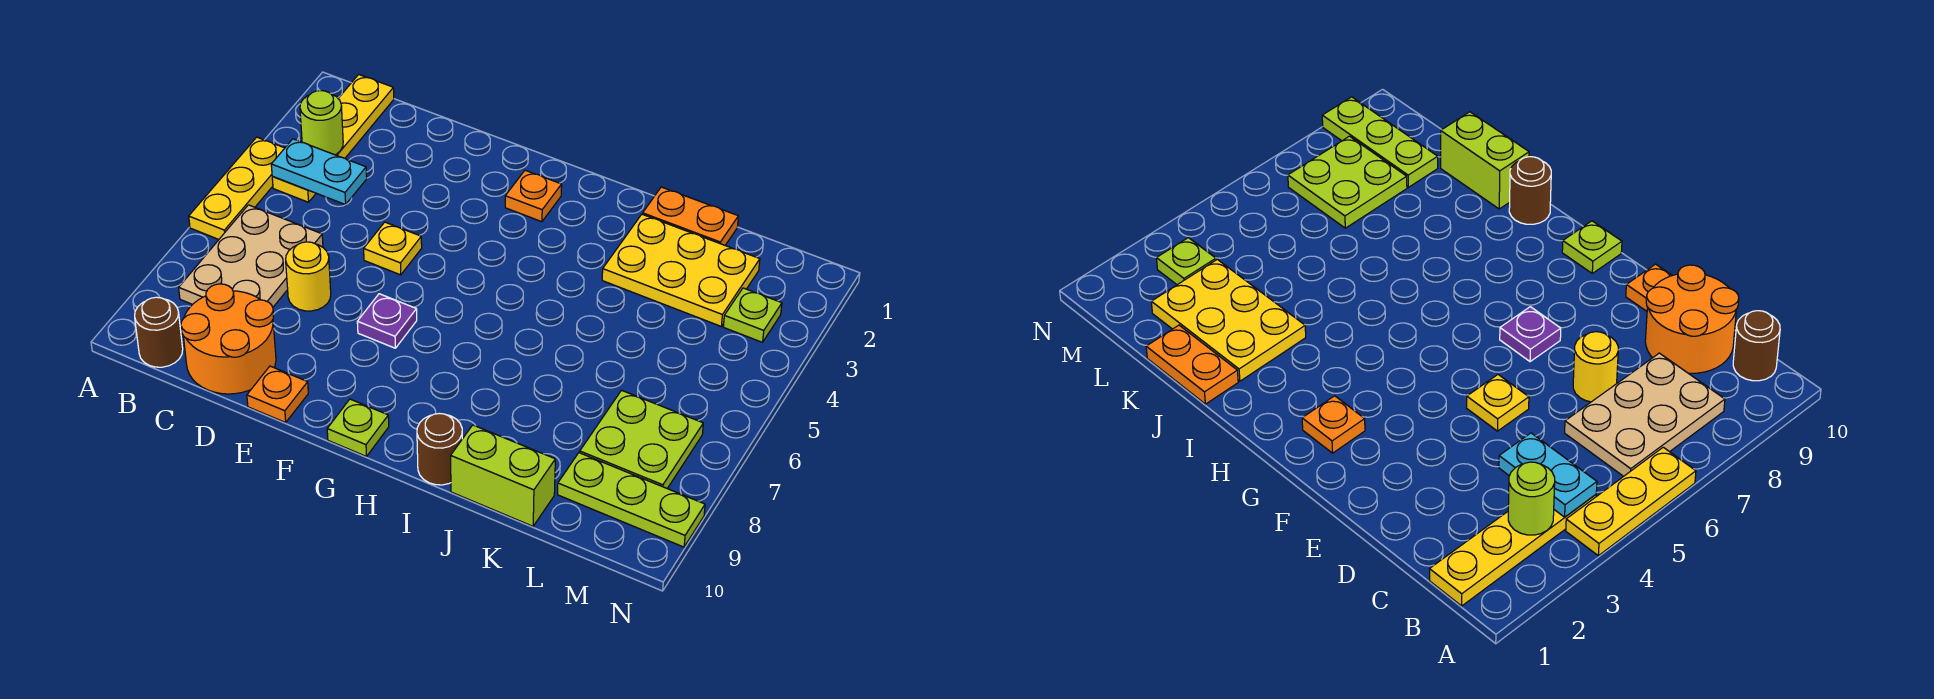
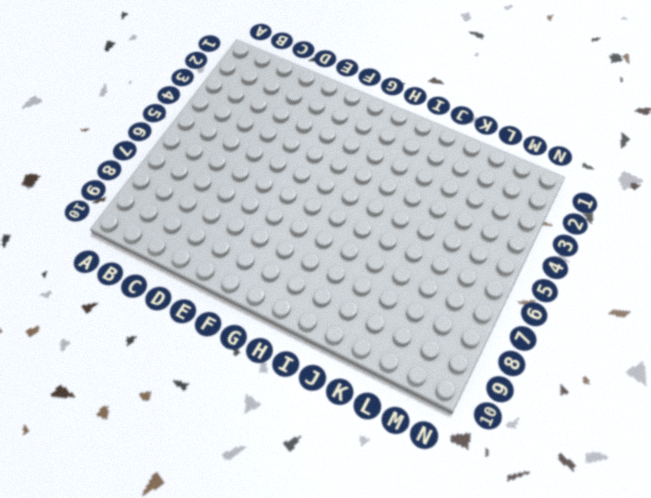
none -> yellow plate A4:A6 level 1
none -> yellow plate B1:B4 level 1
none -> tan plate B6:C8 level 1

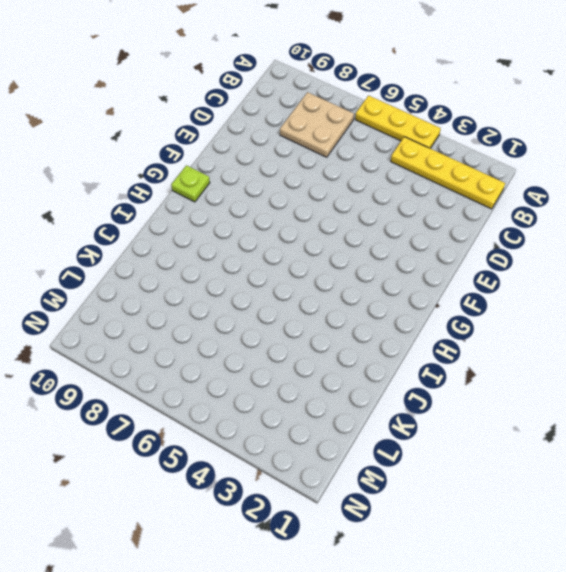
tan plate B7:C8 level 1 -> tan plate B6:C8 level 1
none -> brown round brick B10 level 1
none -> orange round brick C9:D10 level 1
none -> yellow round brick D7 level 1

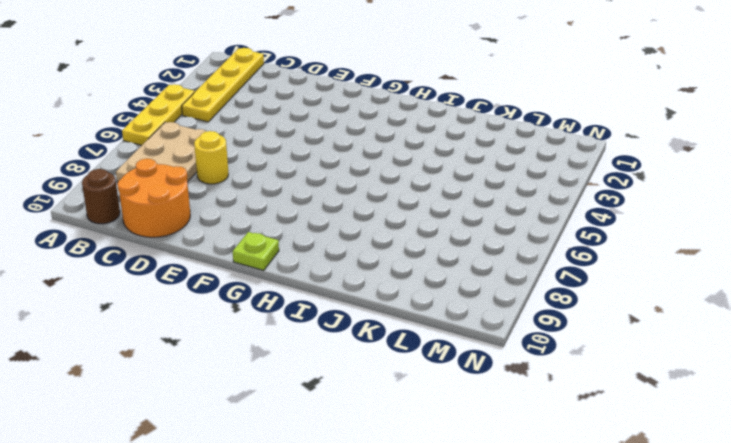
none -> yellow plate E5 level 1
none -> orange plate E10 level 1
none -> purple plate F7 level 1

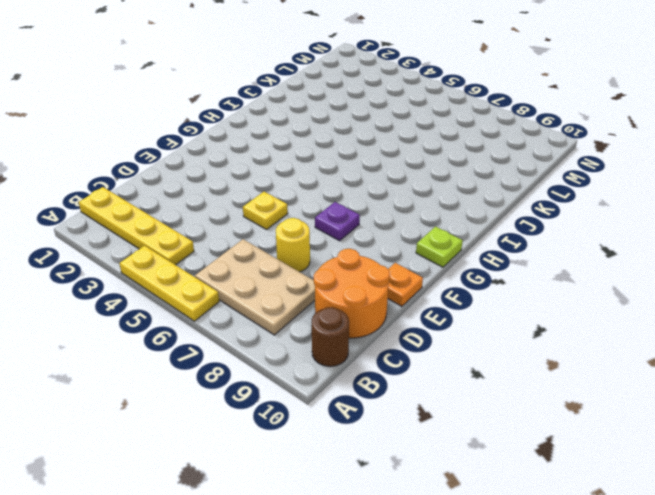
none -> orange plate G2 level 1
none -> brown round brick I10 level 1
none -> orange plate J1:K1 level 1

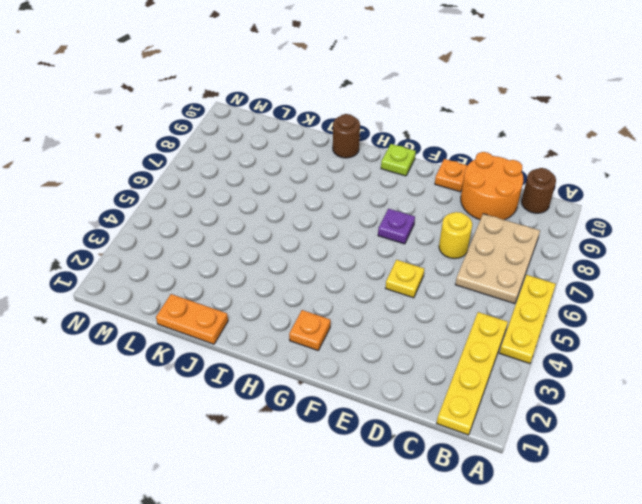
none -> yellow plate J2:L3 level 1
none -> lime brick J10:K10 level 1
none -> lime plate L7:M8 level 1

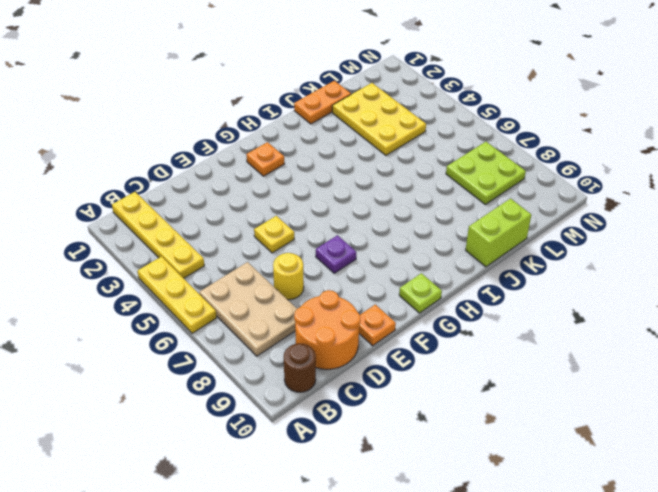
yellow plate K2:L4 level 1 -> yellow plate J2:L3 level 1
none -> brown round brick I10 level 1
none -> lime plate L9:N9 level 1
none -> lime plate M3 level 1

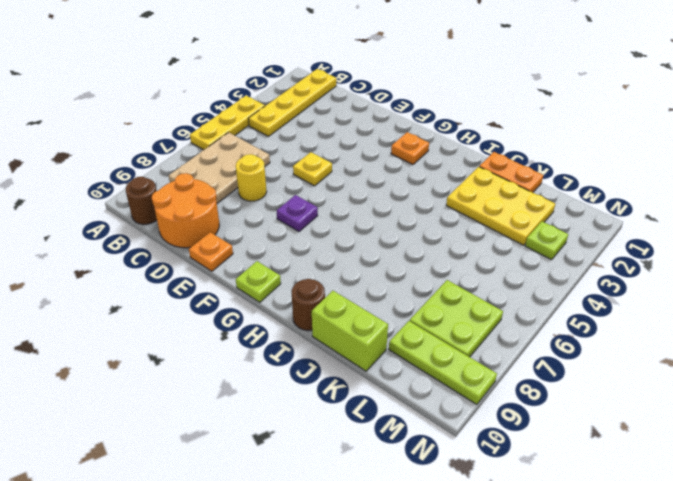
none -> lime round brick B3 level 2
none -> cyan plate B4:C4 level 2

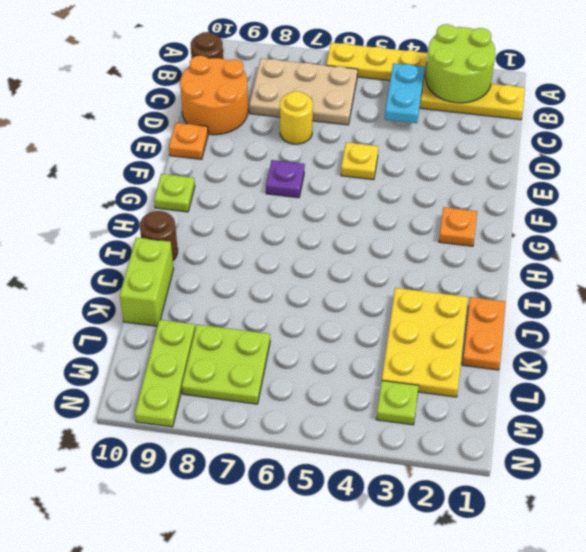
lime round brick A2:B3 level 2 -> lime round brick B3 level 2

